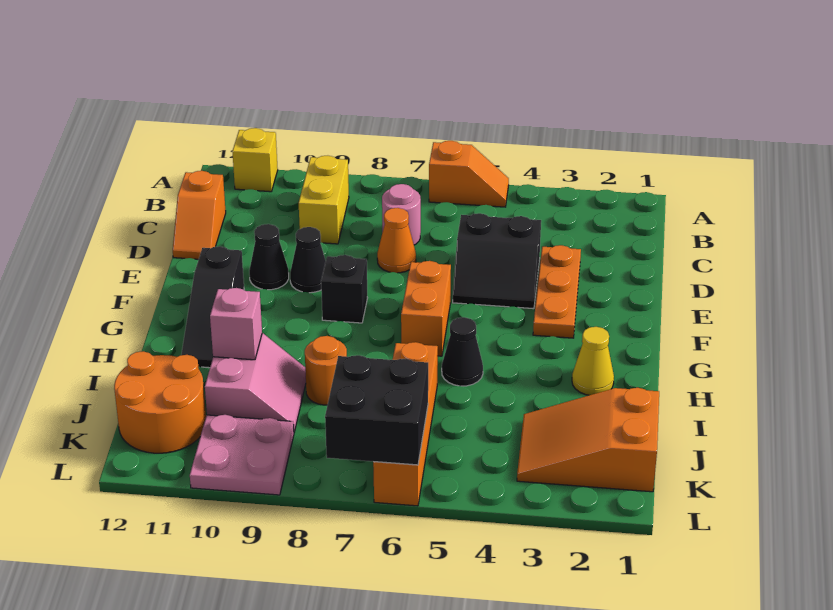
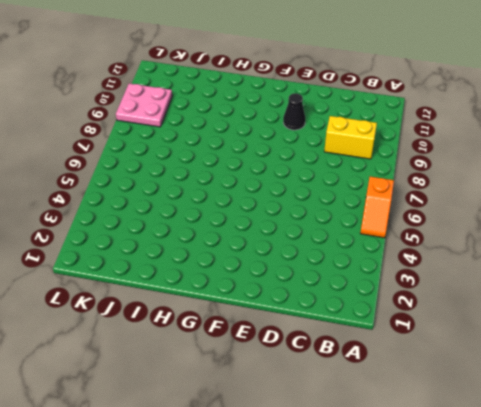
none -> yellow brick A11 level 1
none -> pink round brick C7 level 1
none -> orange slope C12:D12 level 1 top C

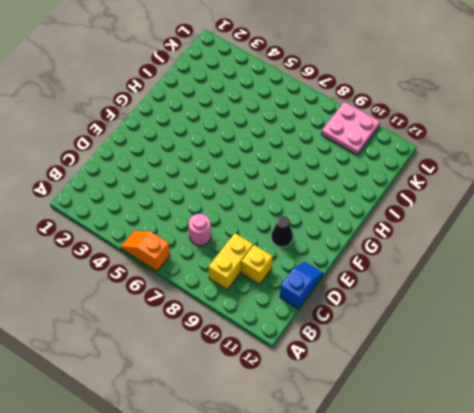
yellow brick C10 level 1 -> yellow brick A11 level 1
blue slope C12:D12 level 1 top C -> orange slope C12:D12 level 1 top C
none -> orange plate D3:F3 level 1
none -> black slope D4:E5 level 1 top D
none -> orange cone D7 level 1

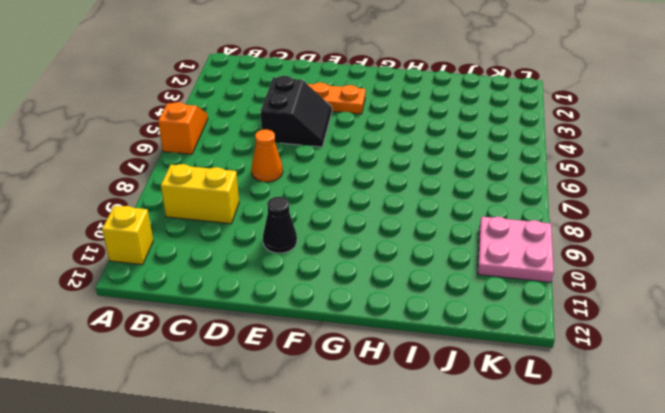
none -> pink round brick C7 level 1
none -> orange slope C12:D12 level 1 top C
none -> black cone E9 level 1

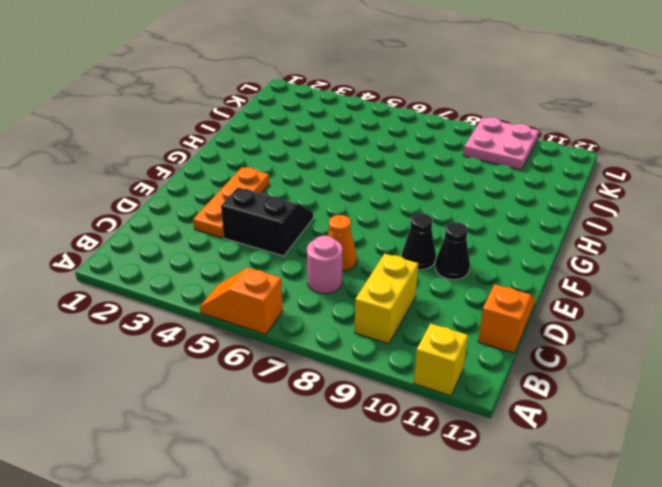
none -> orange brick F6:G6 level 1
none -> black brick F8 level 1
none -> black slope F11:H11 level 1 top F

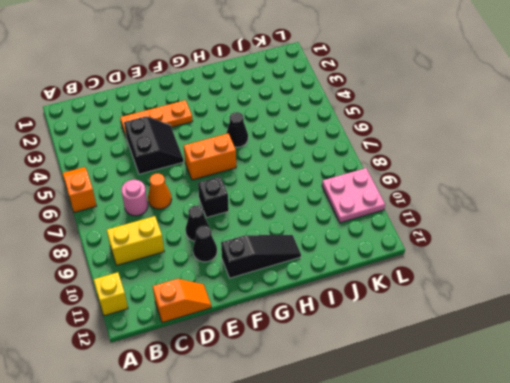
none -> yellow cone H2 level 1
none -> orange brick I6:L6 level 1
none -> orange round brick I8 level 1

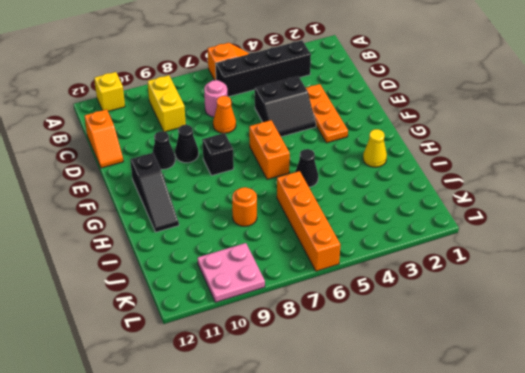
black brick B3:B6 level 1 -> none
none -> pink slope I9:J10 level 1 top 10
none -> orange slope J1:K3 level 1 top 1
none -> orange round brick J11:K12 level 1

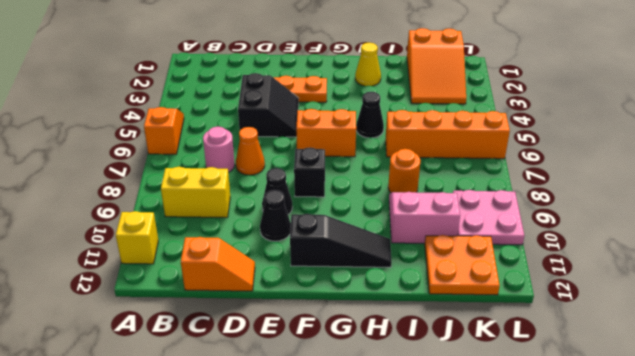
orange plate J11:K12 level 1 -> orange round brick J11:K12 level 1
none -> pink brick I10 level 2
none -> black brick K6:L7 level 2

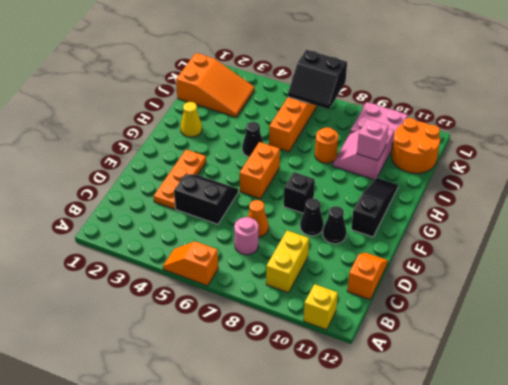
black slope K6:L7 level 2 top L -> black brick K6:L7 level 2

